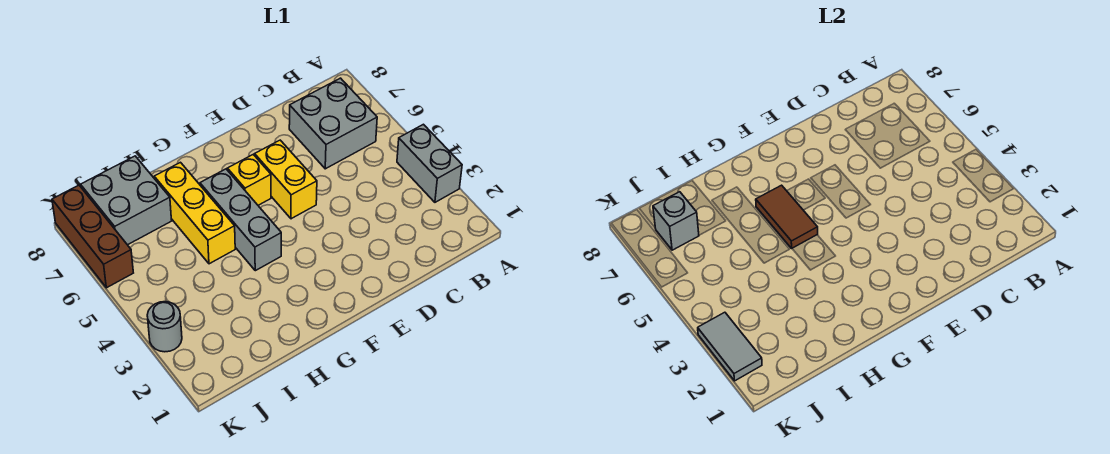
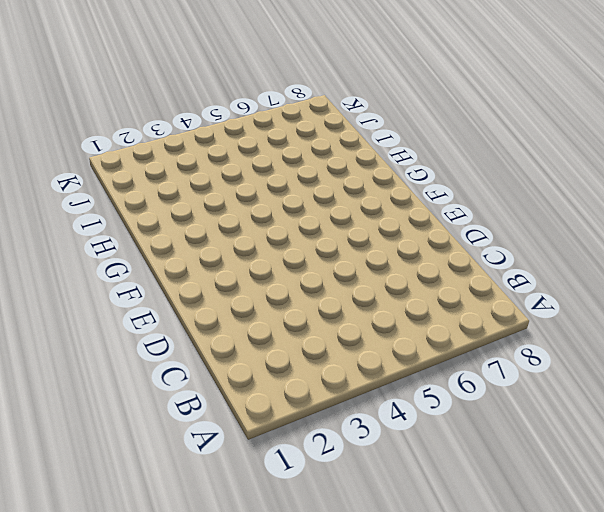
none -> grey brick A3:A4 level 1
none -> grey brick B6:C7 level 1
none -> yellow brick E5:E6 level 1

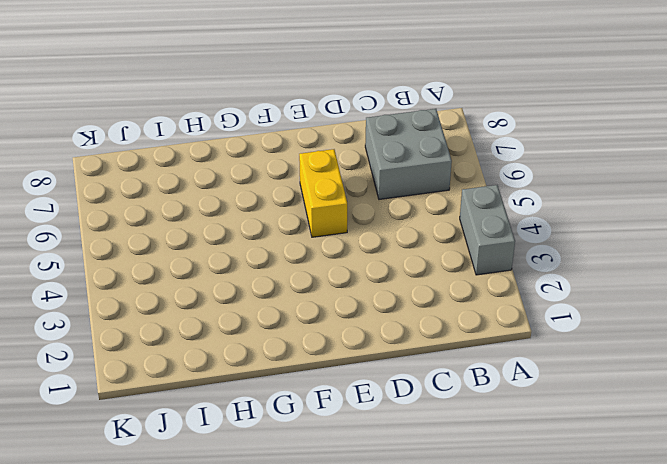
none -> yellow brick F6 level 1
none -> grey brick G4:G6 level 1
none -> yellow brick H5:H7 level 1

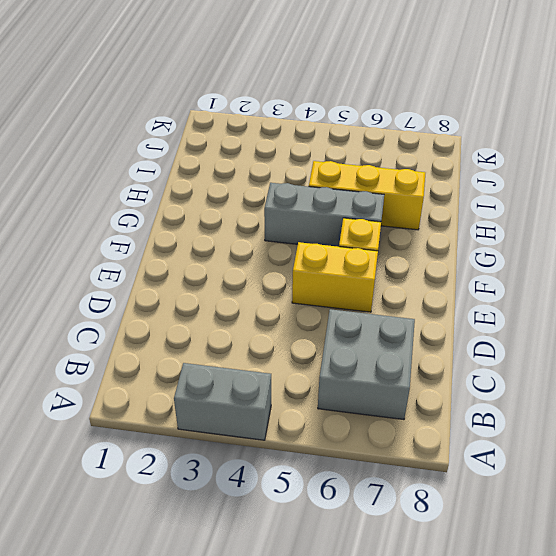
none -> grey brick I7:J8 level 1
none -> grey round brick K3 level 1
none -> brown brick K6:K8 level 1

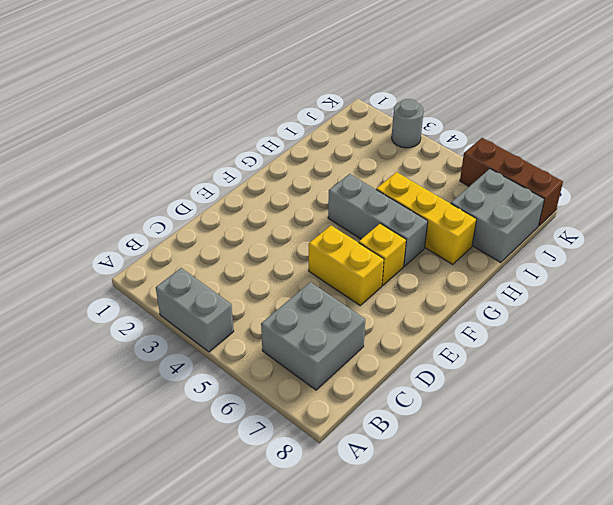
none -> brown tile G5:G6 level 2
none -> grey brick J7 level 2
none -> grey tile K2:K3 level 2

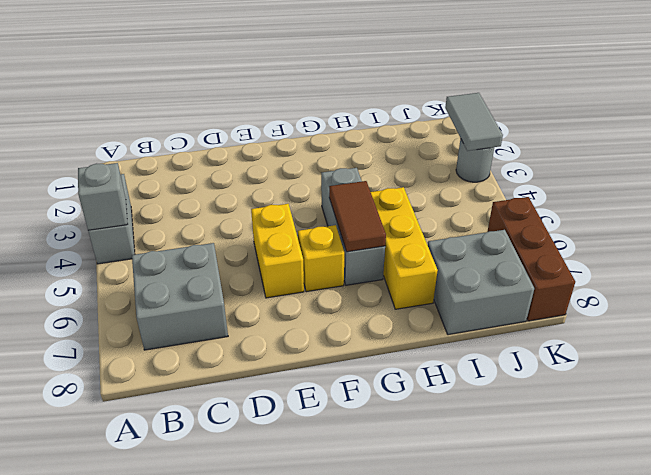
grey brick A4 level 2 -> grey brick J7 level 2

